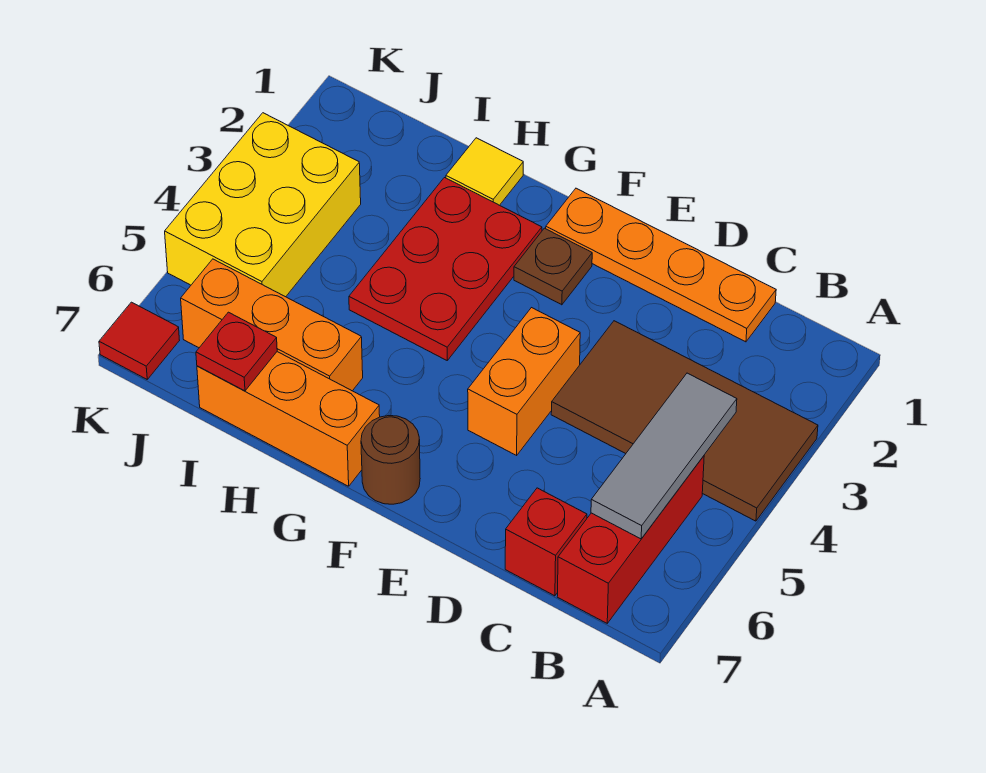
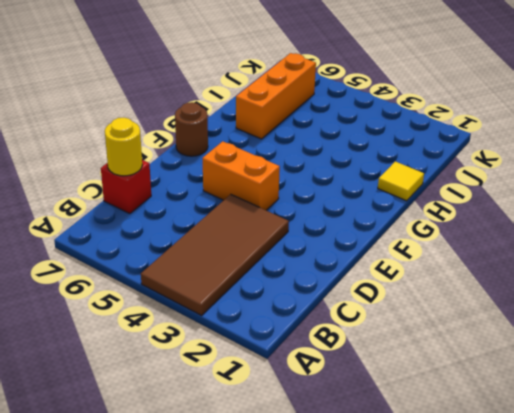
yellow round brick C7 level 2 -> none
none -> red brick B5:B7 level 1
none -> orange plate C1:F1 level 1
none -> brown plate F2 level 1

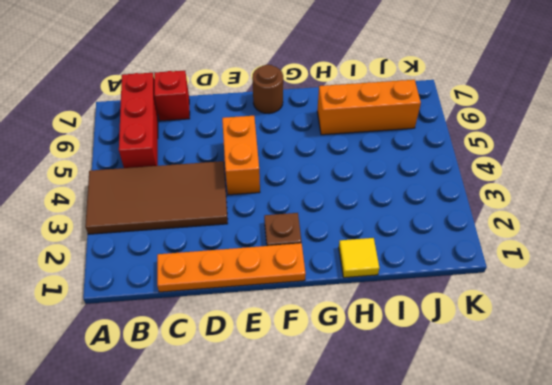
none -> red plate G2:H4 level 1
none -> orange brick G7:I7 level 1
none -> yellow brick J3:K5 level 1

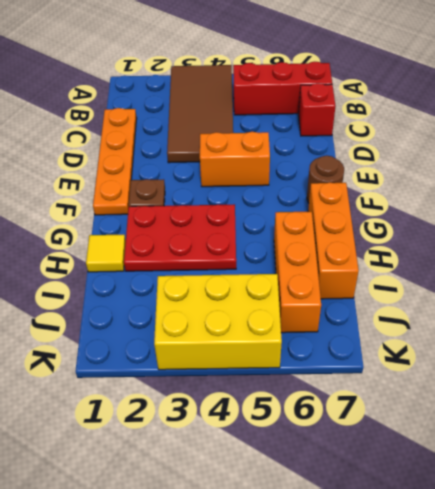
none -> red tile K7 level 1
none -> grey tile B4:B6 level 2
none -> red plate I7 level 2

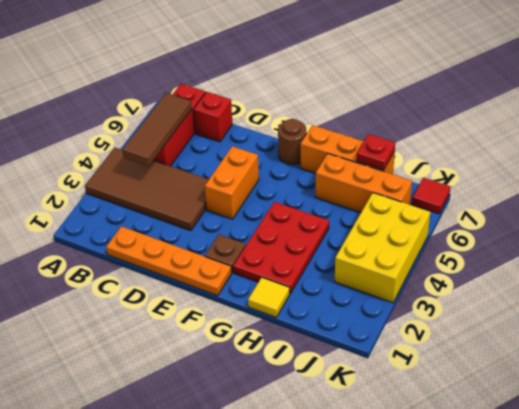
brown tile B4:B6 level 2 -> grey tile B4:B6 level 2

